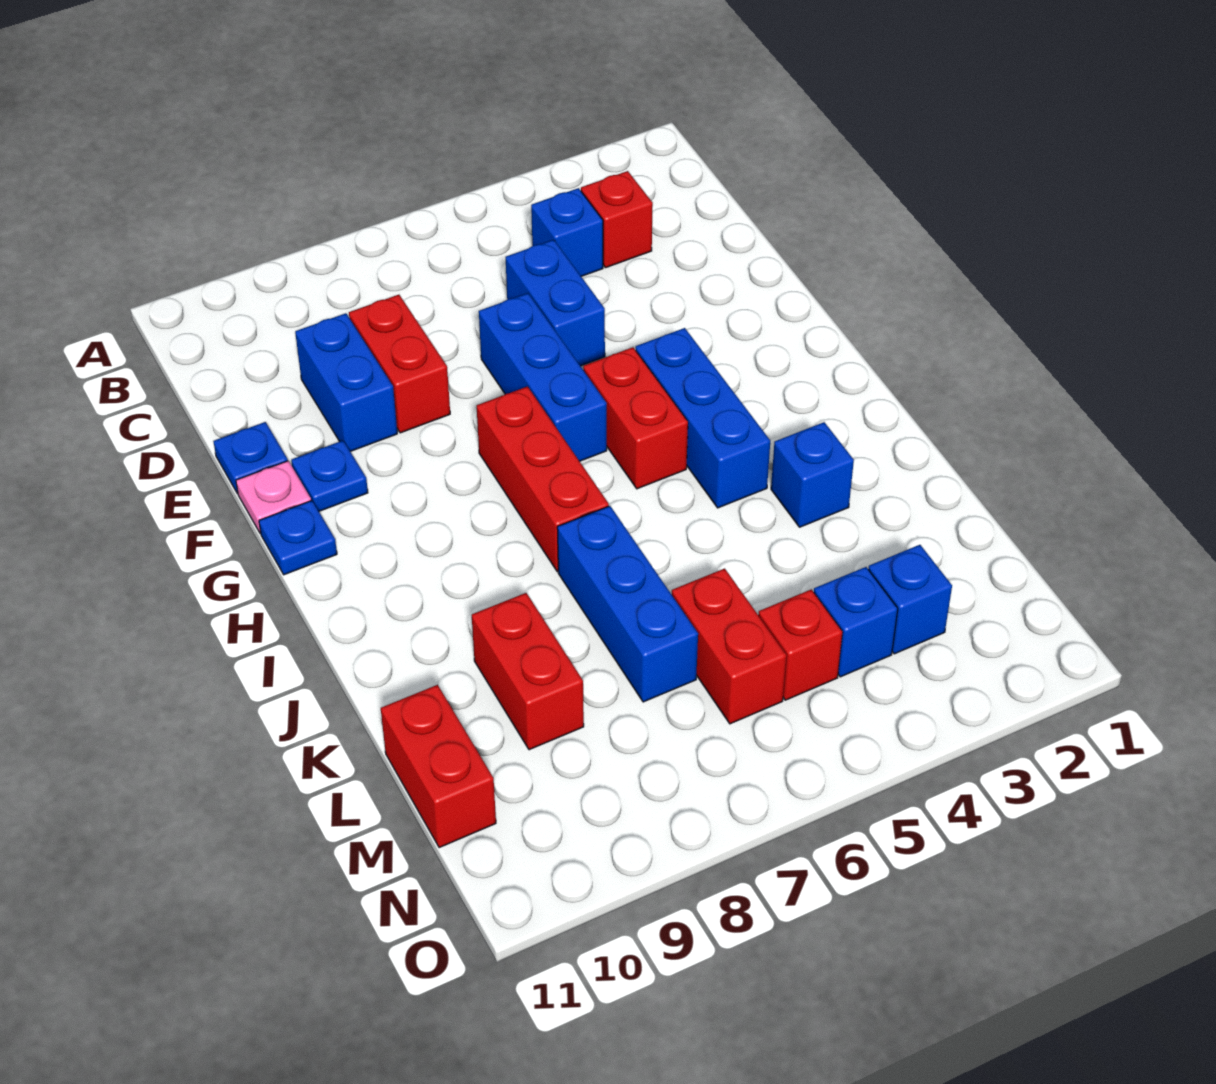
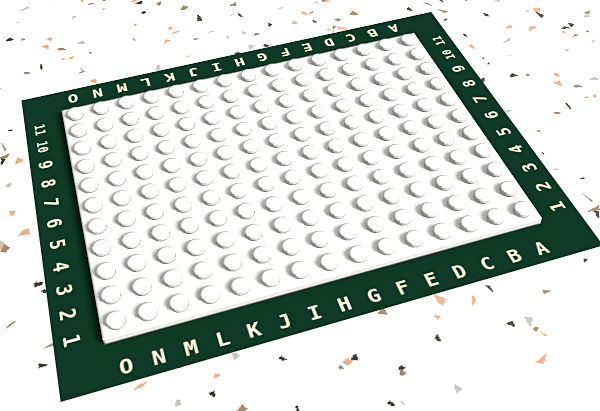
none -> red brick C3 level 1
none -> blue brick C4 level 1
none -> blue brick D5:E5 level 1

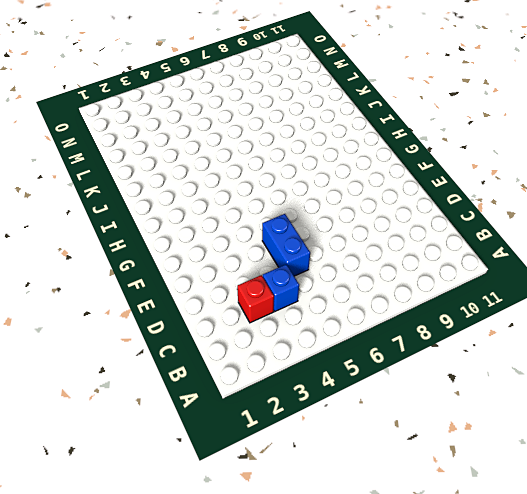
none -> red brick D8:E8 level 1
none -> blue brick D9:E9 level 1
none -> blue brick E6:G6 level 1

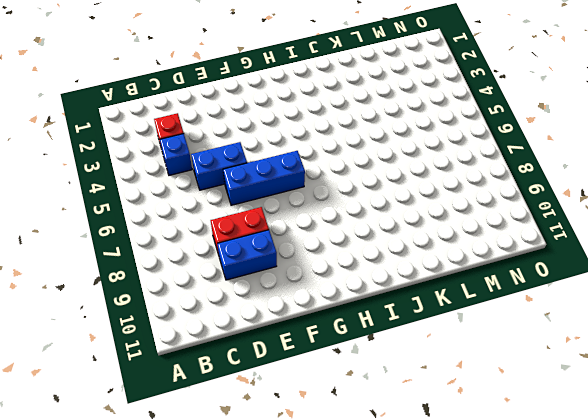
none -> blue plate E11 level 1
none -> blue plate F10 level 1
none -> pink plate F11 level 1

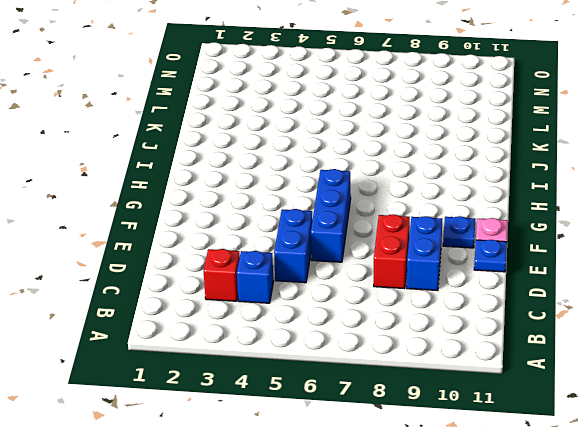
none -> blue brick G4:I4 level 1
none -> red brick G5:H5 level 1
none -> red brick G7:I7 level 1

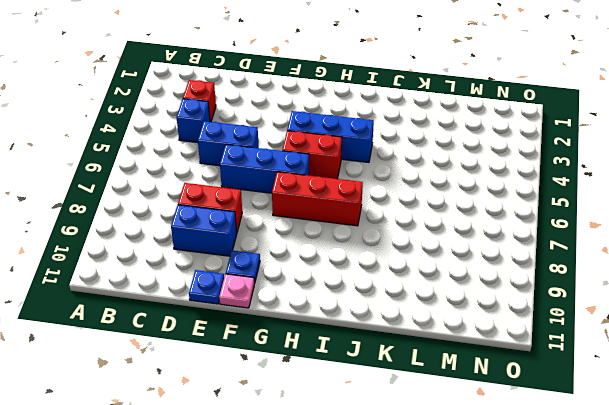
none -> blue plate G11 level 1
none -> blue brick J3 level 1
none -> blue brick J7:L7 level 1

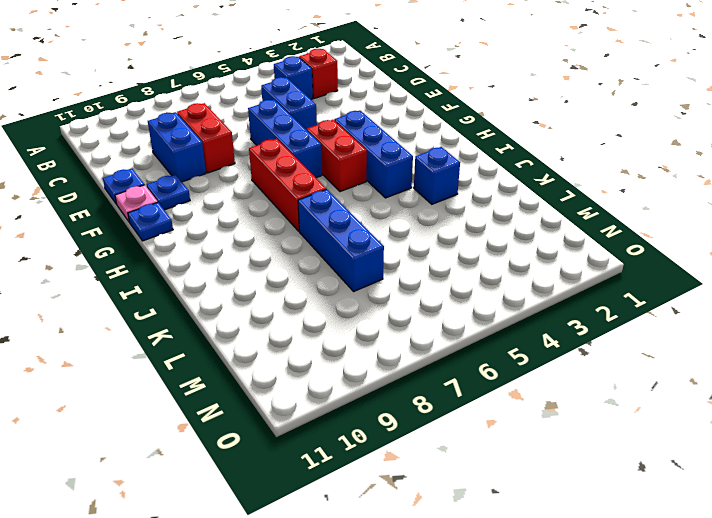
none -> red brick K9:L9 level 1
none -> red brick L6:M6 level 1
none -> red brick L11:M11 level 1

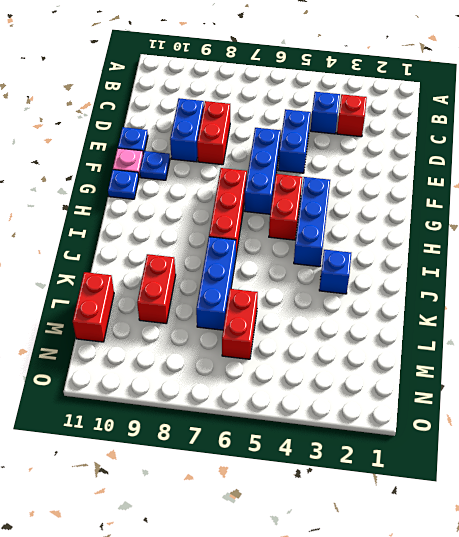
none -> blue brick M3 level 1
none -> blue brick M4 level 1
none -> red brick M5 level 1

